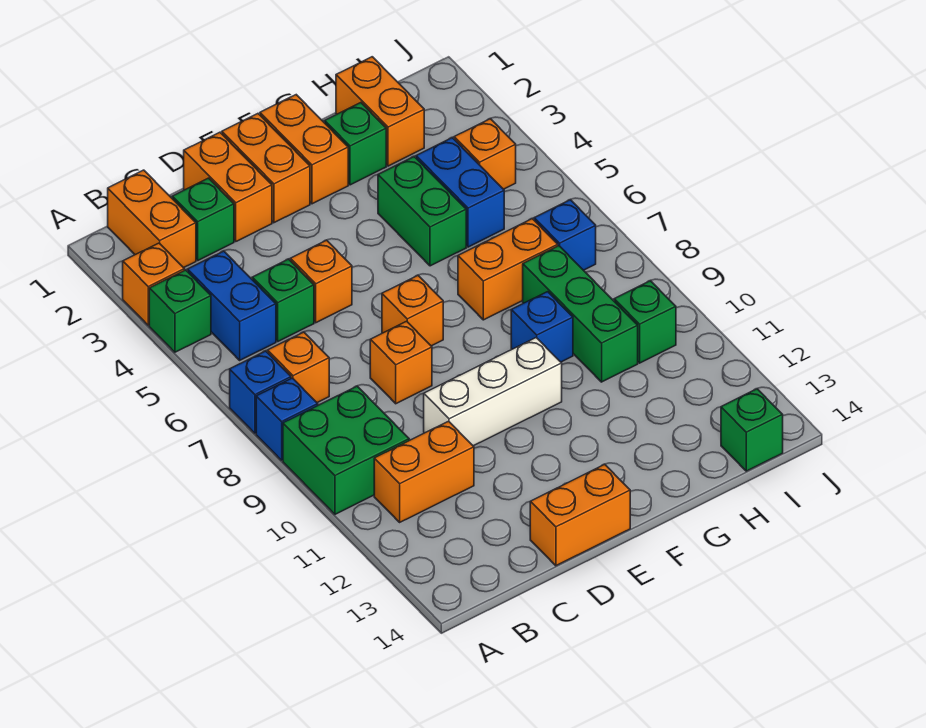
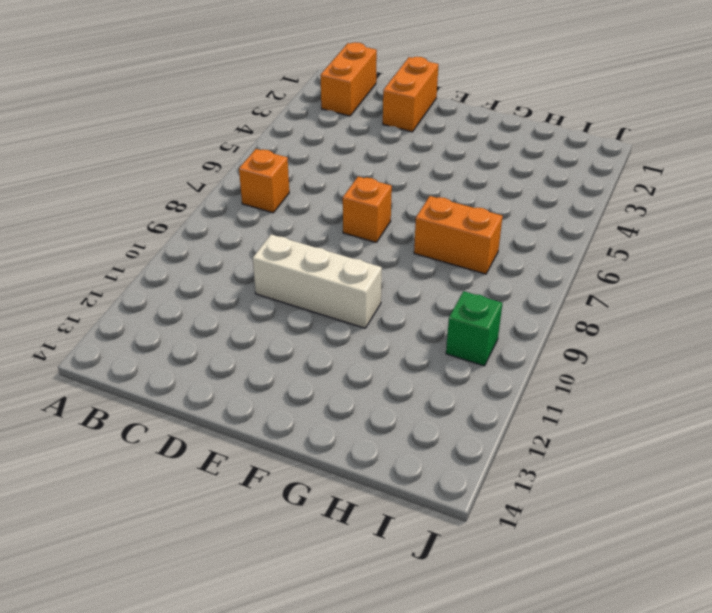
none -> orange brick A3 level 1
none -> green brick A4 level 1
none -> blue brick A7 level 1
none -> blue brick A8 level 1

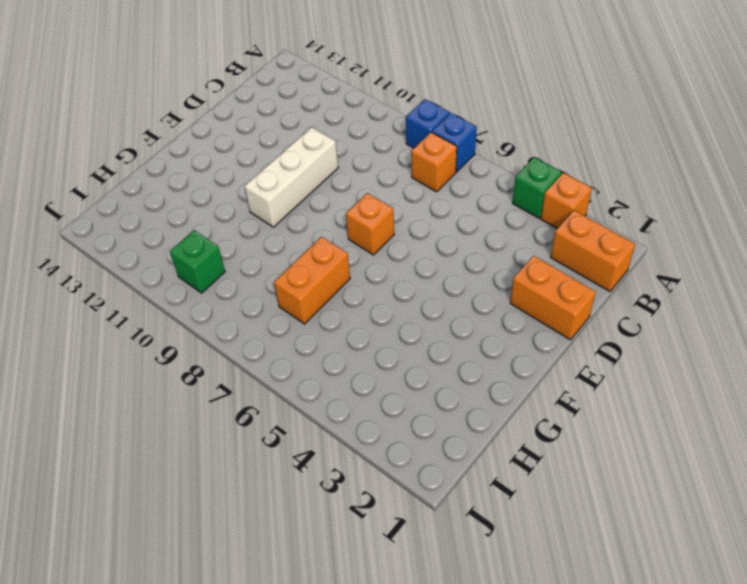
none -> green brick A9:B10 level 1
none -> blue brick B4:B5 level 1
none -> orange brick B11:C11 level 1
none -> green brick C2 level 1

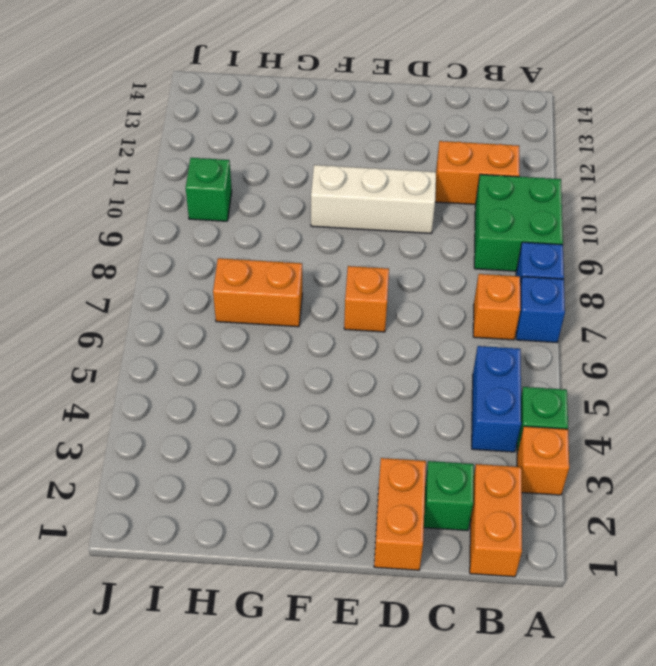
none -> green brick C5 level 1
none -> orange brick D5 level 1
none -> orange brick D8 level 1
none -> orange brick D14:E14 level 1

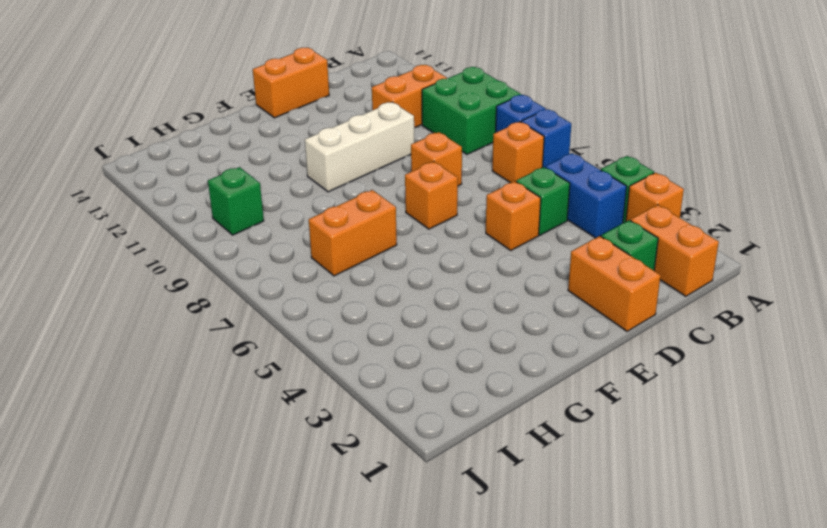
none -> orange brick E1:E2 level 1
none -> orange brick F1:F2 level 1
none -> green brick G2 level 1
none -> green brick G4:G5 level 1

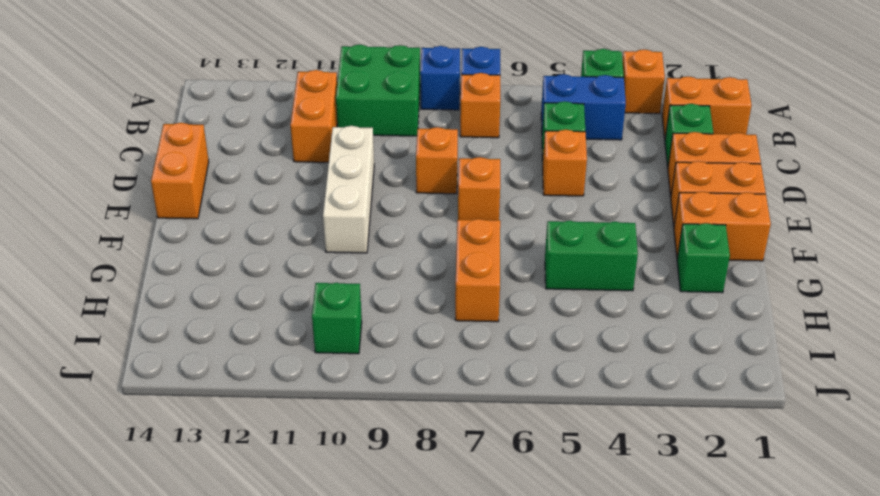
none -> blue brick G9 level 1
none -> orange brick H1:H2 level 1
none -> blue brick H4:H5 level 1
none -> green brick H8:H10 level 1

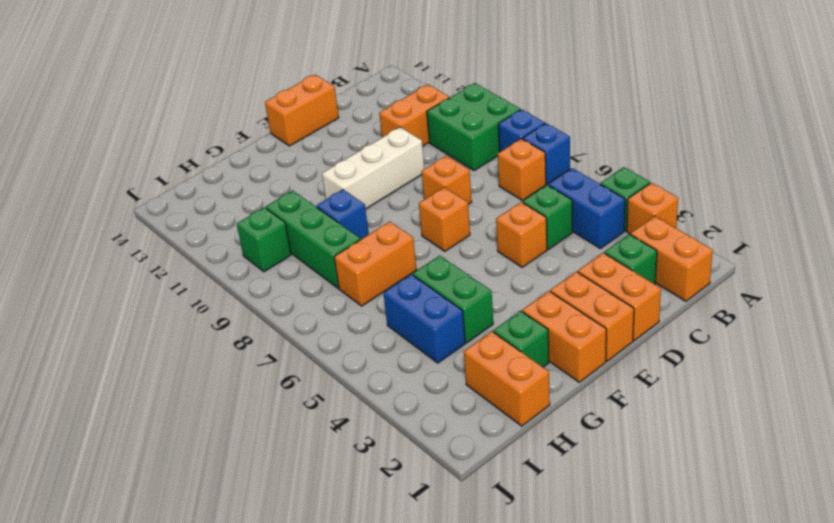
none -> orange brick I4 level 1
none -> blue brick I7 level 1
none -> green brick I14 level 1

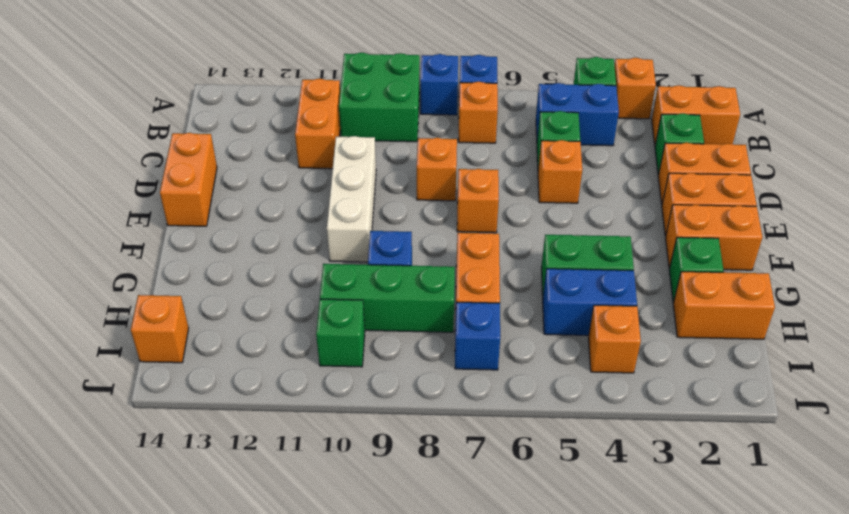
orange brick I14 level 1 -> green brick I14 level 1

